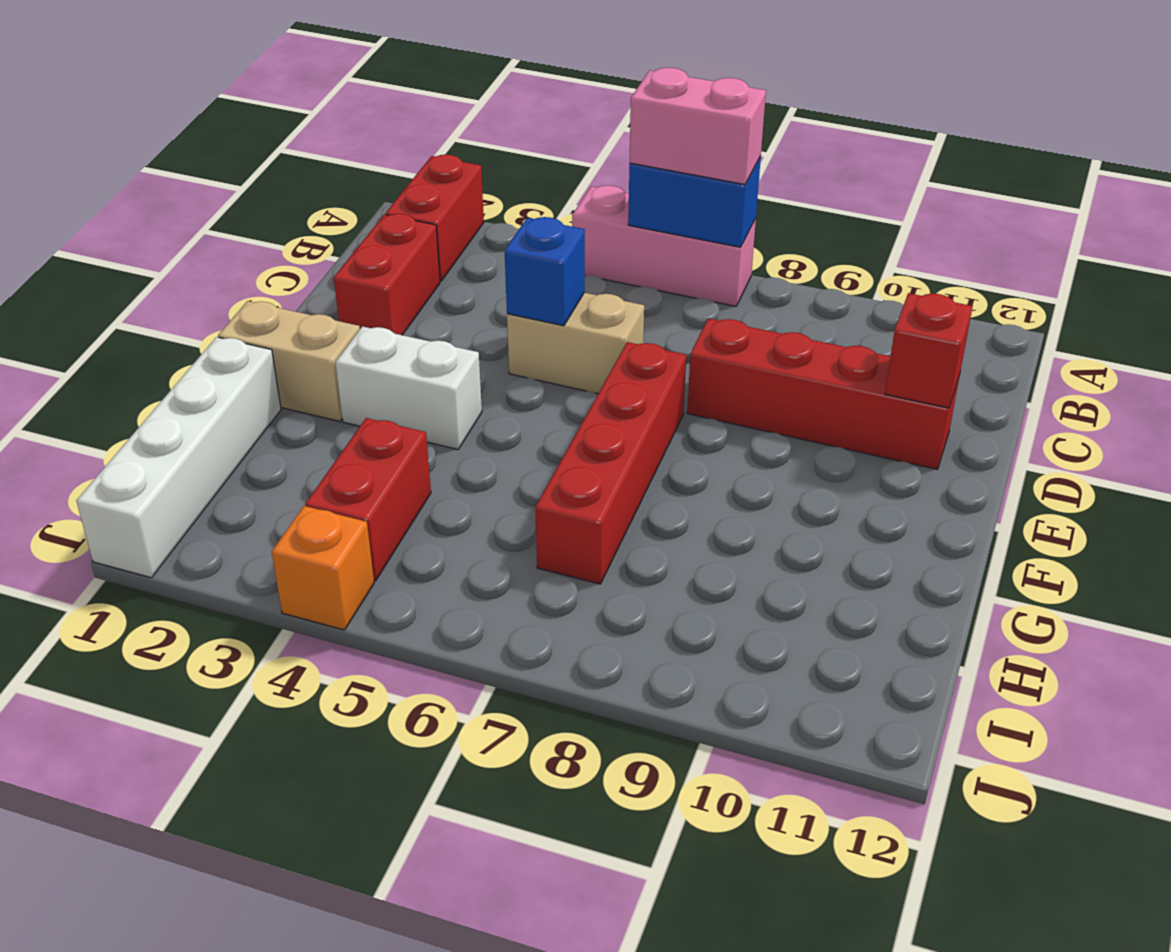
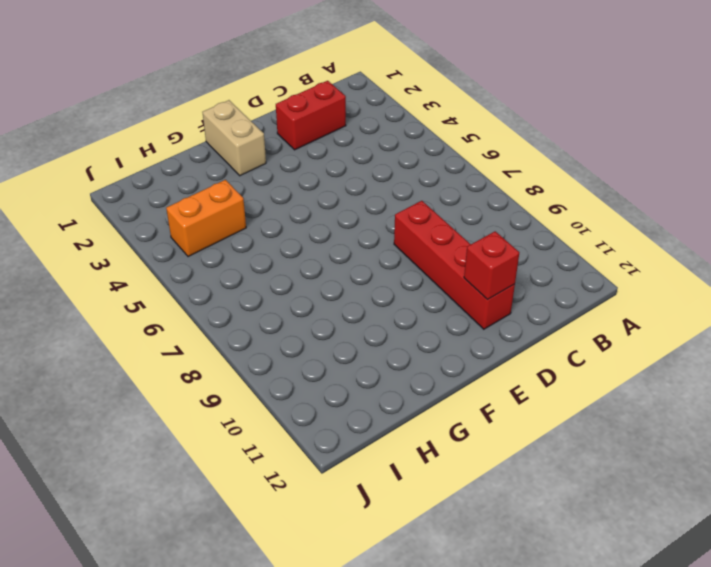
orange brick H4:I4 level 1 -> red brick H4:I4 level 1
none -> red brick A2:B2 level 1
none -> pink brick A5:A7 level 1
none -> tan brick D5:D6 level 1

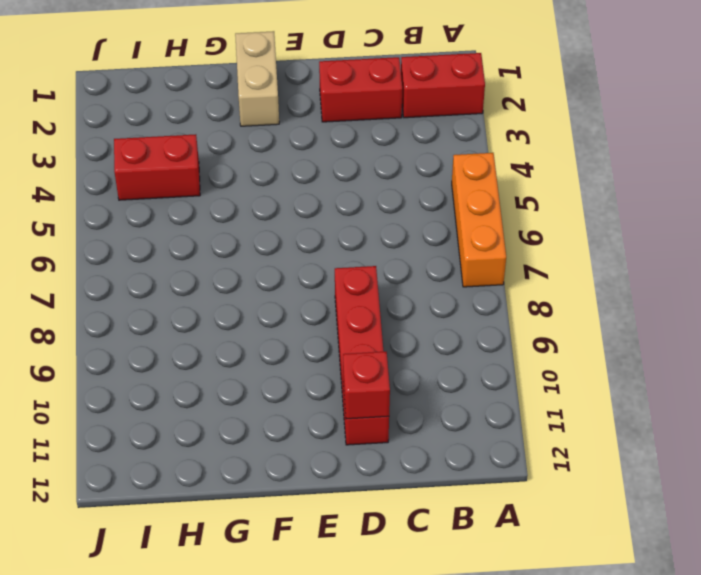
orange brick A5:A7 level 1 -> pink brick A5:A7 level 1
none -> tan brick D5:D6 level 1
none -> red brick E7:H7 level 1
none -> white brick F3:F4 level 1

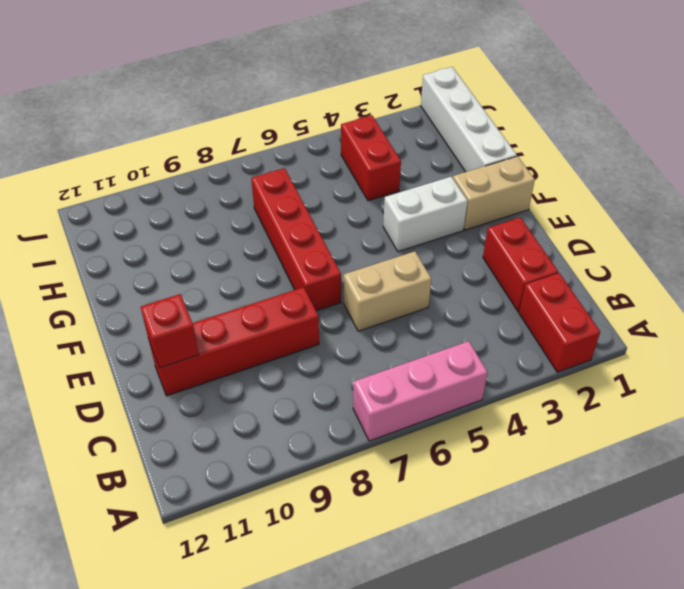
none -> orange brick J4 level 1
none -> blue brick A6:A7 level 2
none -> blue brick D5 level 2

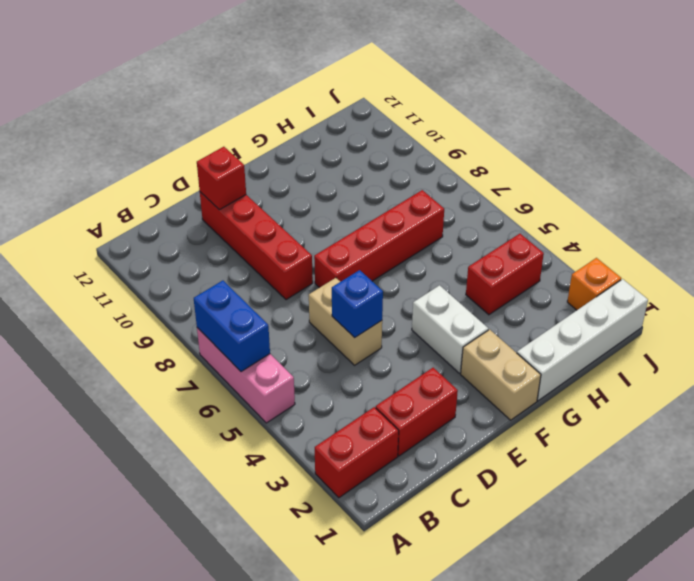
orange brick J2 level 1 -> orange brick J4 level 1
none -> pink brick A6:A7 level 3

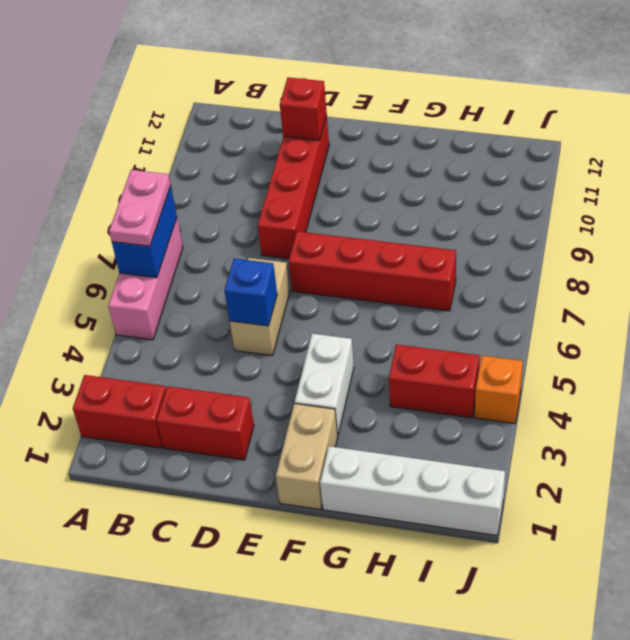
pink plate A6:A7 level 3 -> pink brick A6:A7 level 3

